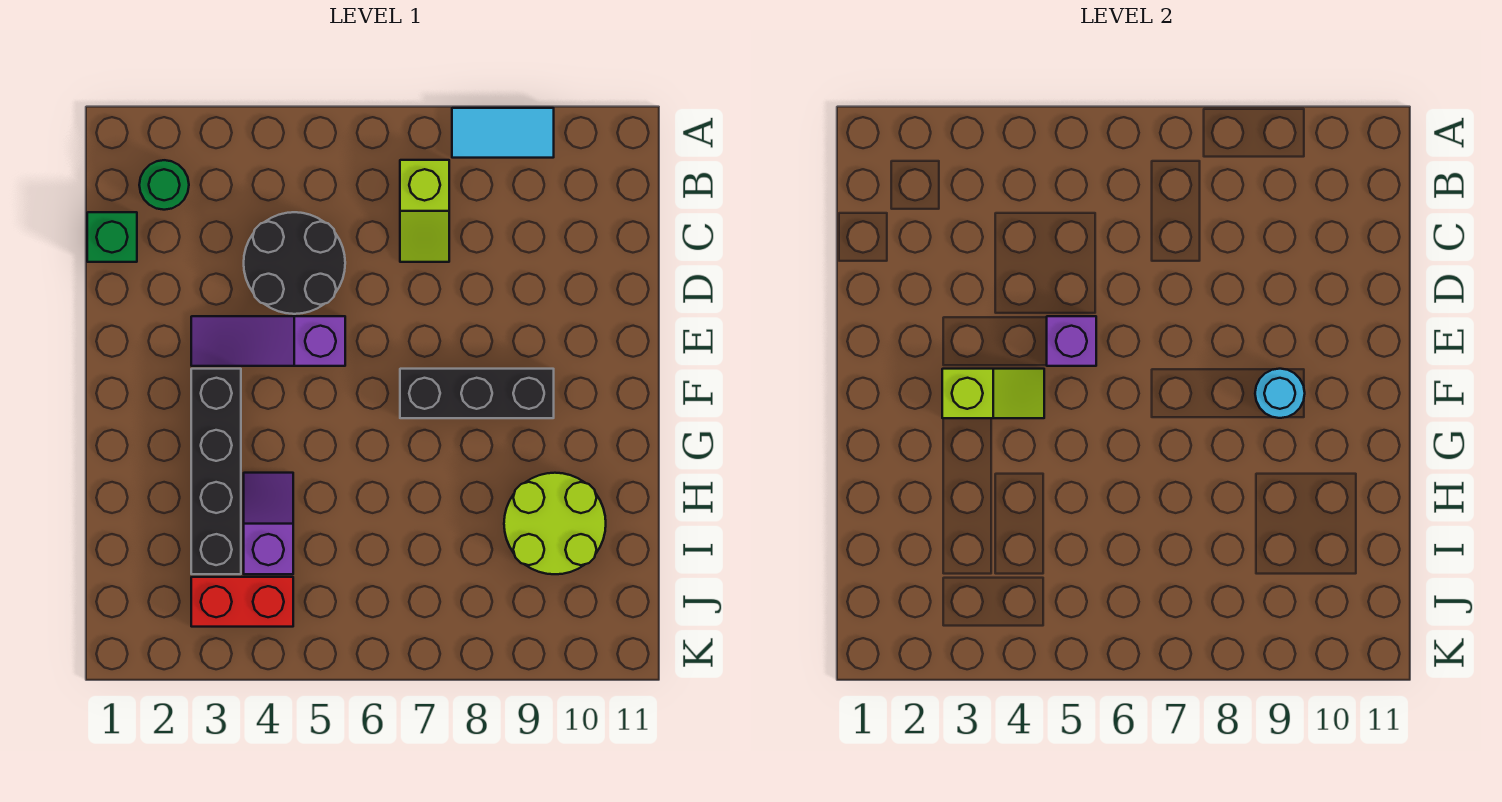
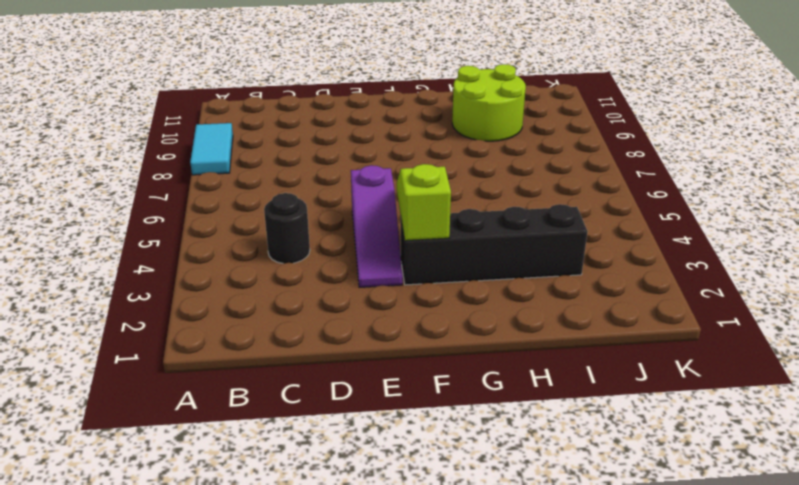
black round brick C4 level 1 -> black round brick C4:D5 level 1
none -> green round brick B2 level 1
none -> lime slope B7:C7 level 1 top B
none -> green brick C1 level 1

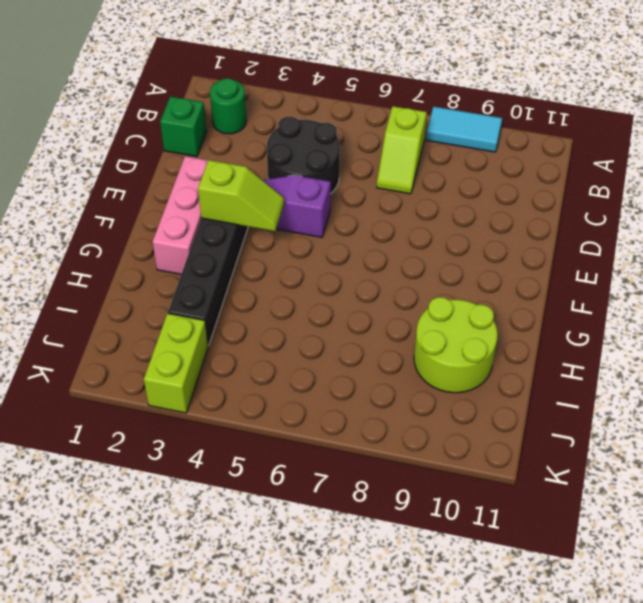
pink brick E2:G2 level 1 -> none
lime brick J3:K3 level 1 -> red brick J3:J4 level 1
none -> black brick F7:F9 level 1
none -> purple slope H4:I4 level 1 top I
none -> purple brick E5 level 2

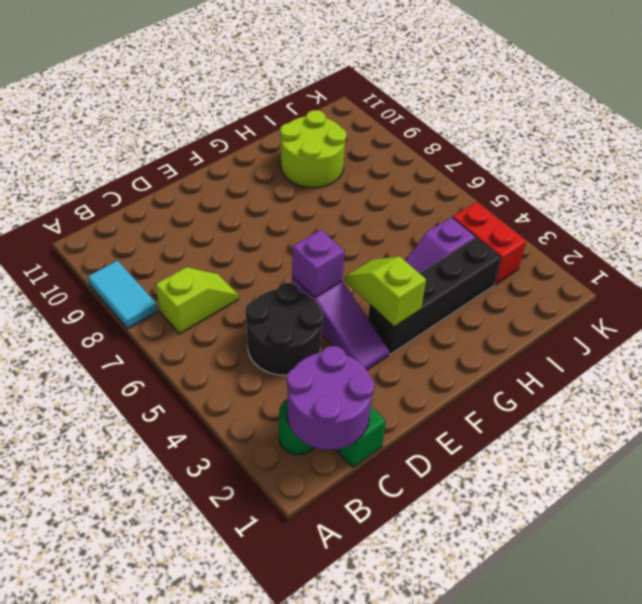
purple round brick B1:C2 level 2 -> none
none -> black brick F7:F9 level 1
none -> cyan round brick F9 level 2

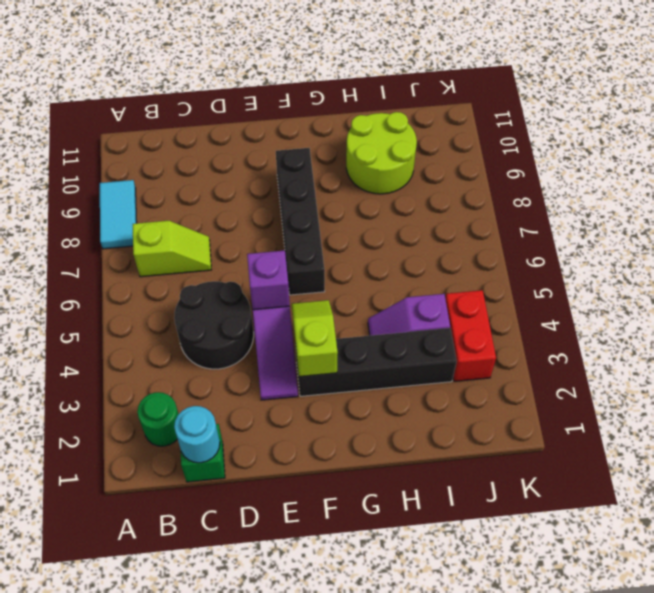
cyan round brick C1 level 2 -> cyan round brick F9 level 2
black brick F6:F9 level 1 -> black brick F7:F9 level 1

